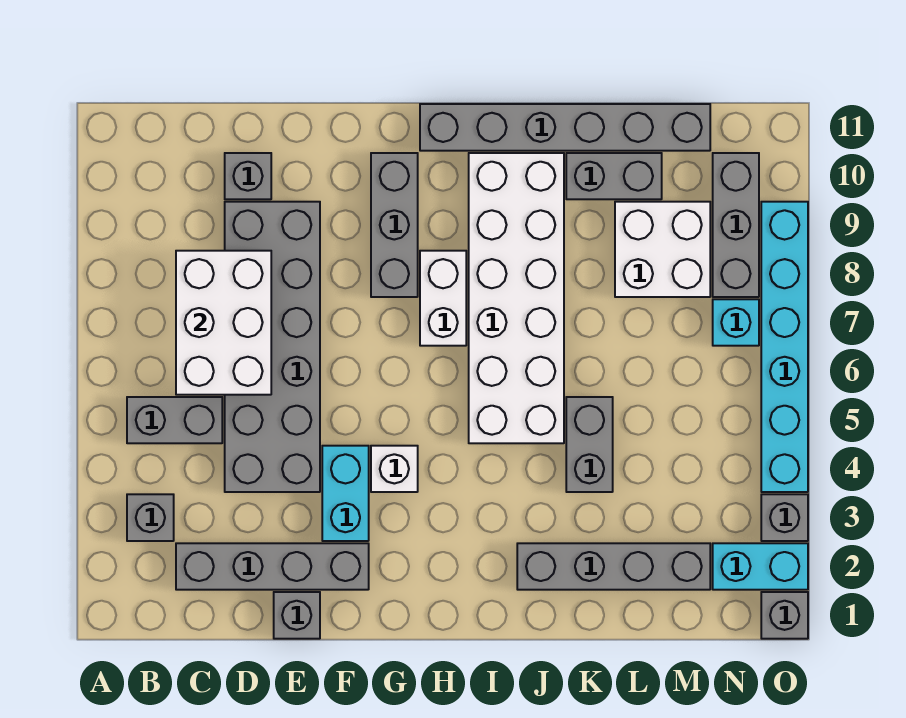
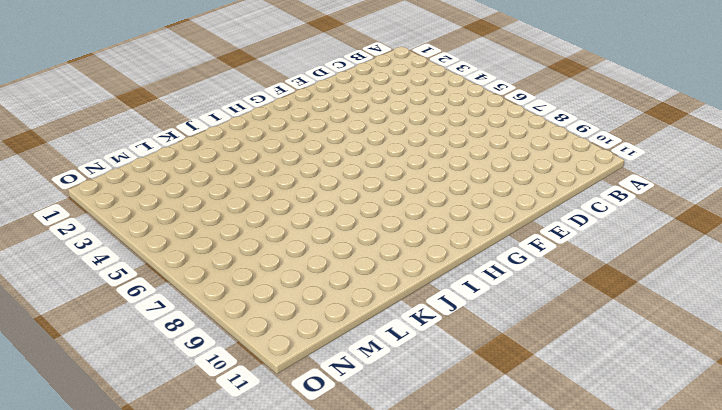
none -> grey brick B3 level 1
none -> grey brick B5:C5 level 1
none -> grey brick C2:F2 level 1

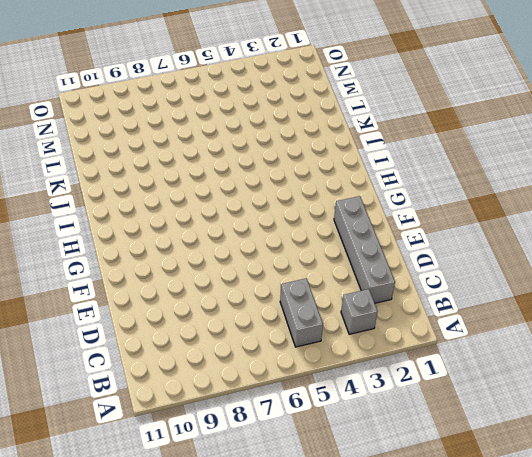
none -> grey brick D4:E9 level 1
none -> grey brick D10 level 1
none -> grey brick E1 level 1

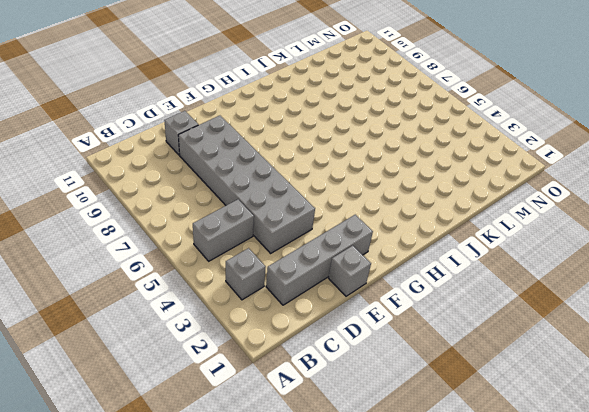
none -> cyan brick F3:F4 level 1
none -> white brick G4 level 1
none -> grey brick G8:G10 level 1

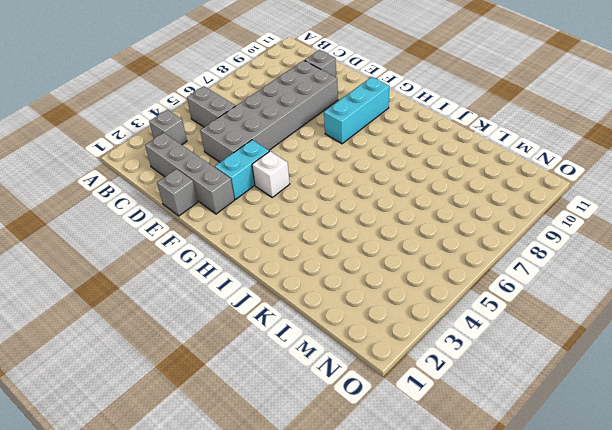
cyan brick G8:G10 level 1 -> grey brick G8:G10 level 1
none -> white brick H7:H8 level 1
none -> grey brick H11:M11 level 1
none -> white brick I5:J10 level 1

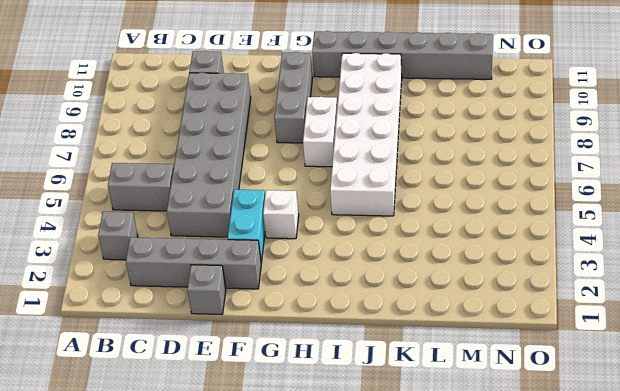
none -> grey brick J2:M2 level 1
none -> grey brick K4:K5 level 1
none -> grey brick K10:L10 level 1

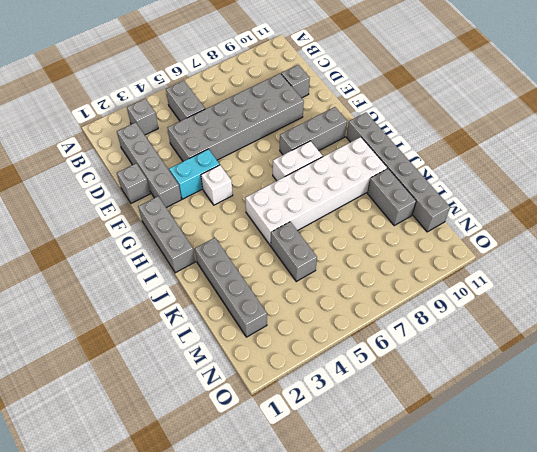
grey brick G1:I1 level 1 -> grey brick N8:N10 level 1
grey brick K5:L5 level 1 -> grey brick K4:K5 level 1
none -> white brick L8:M9 level 1
none -> cyan brick N2:O2 level 1
none -> cyan brick N7 level 1

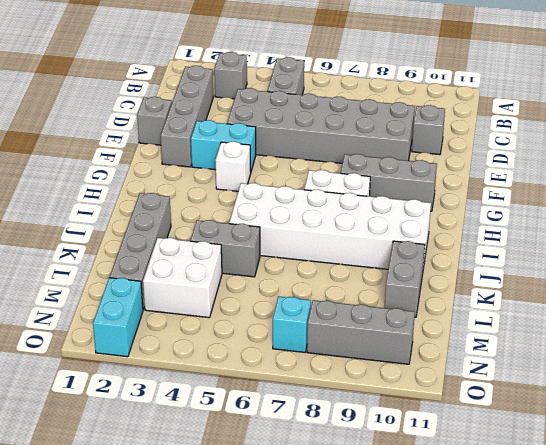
white brick L3:M4 level 1 -> white brick L8:M9 level 1
none -> grey brick H11:M11 level 1
none -> grey brick O1 level 1
none -> grey brick O3 level 1

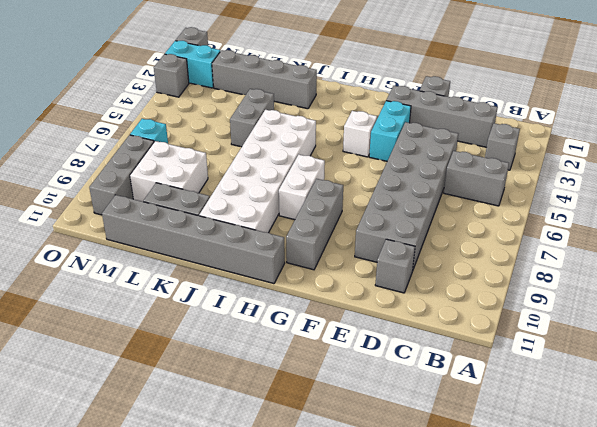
none -> cyan brick O4:O9 level 1
none -> white brick C6:D8 level 2

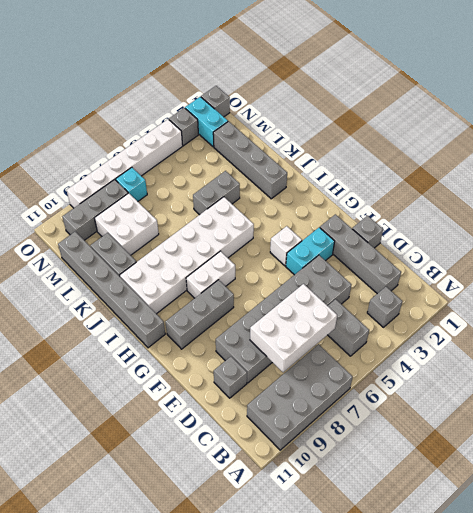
grey brick A7:B10 level 1 -> none
white brick O4:O9 level 1 -> cyan brick O4:O9 level 1

